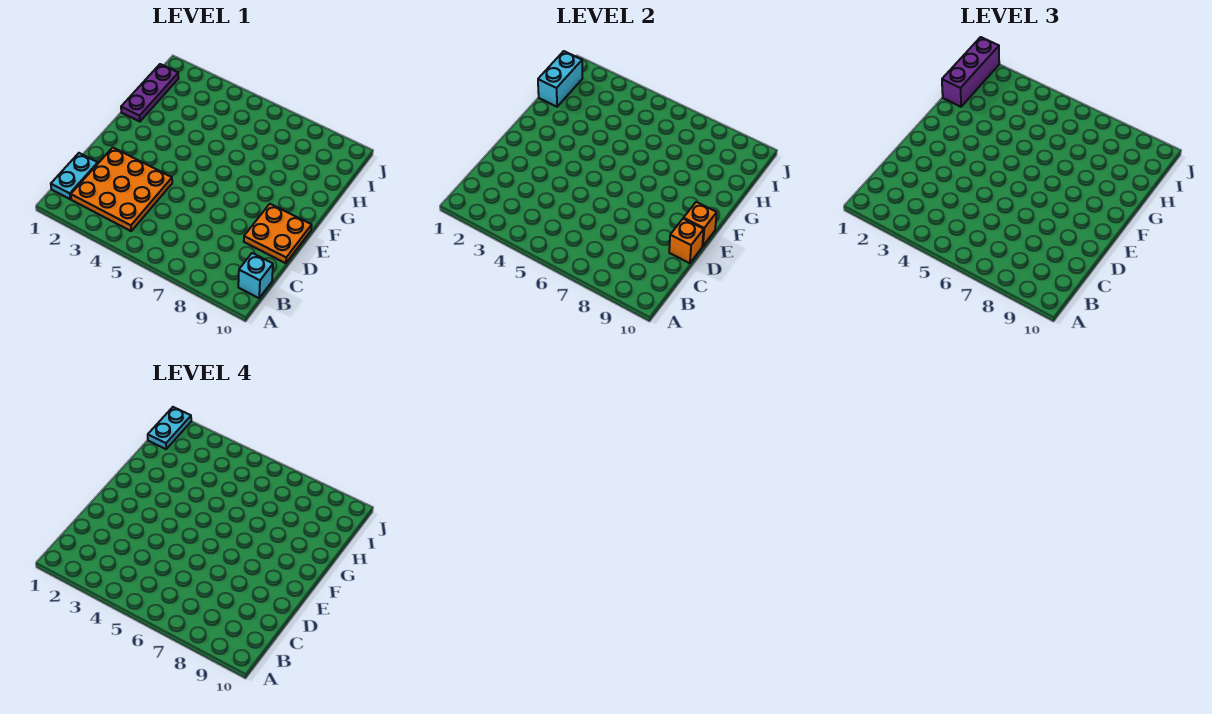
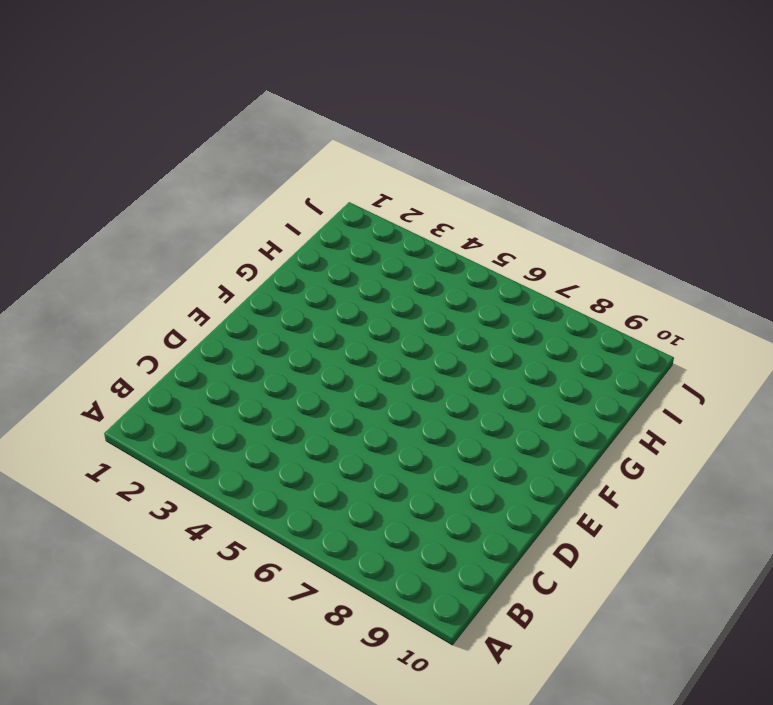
none -> cyan plate B1:C1 level 1
none -> orange plate B2:D4 level 1

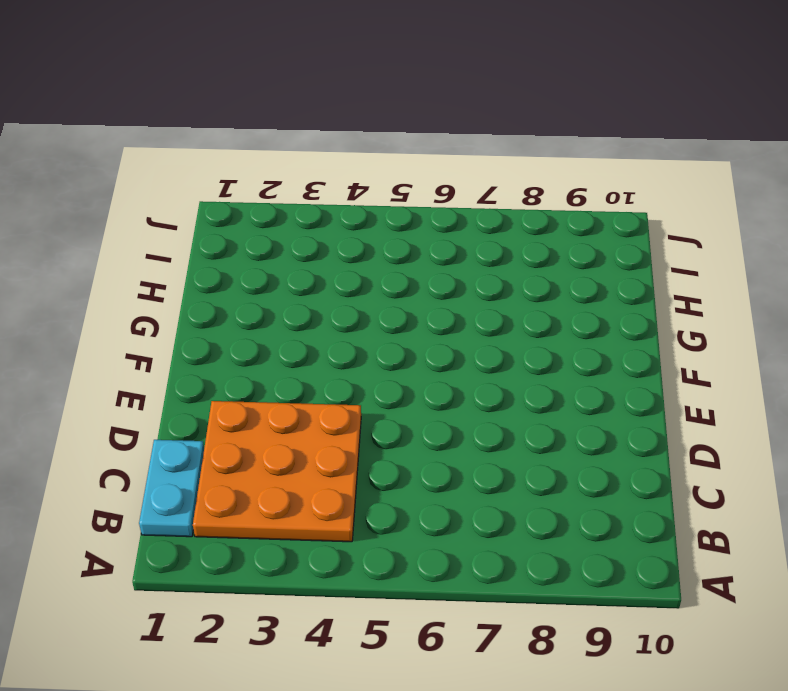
none -> cyan brick B10 level 1
none -> orange plate D9:E10 level 1

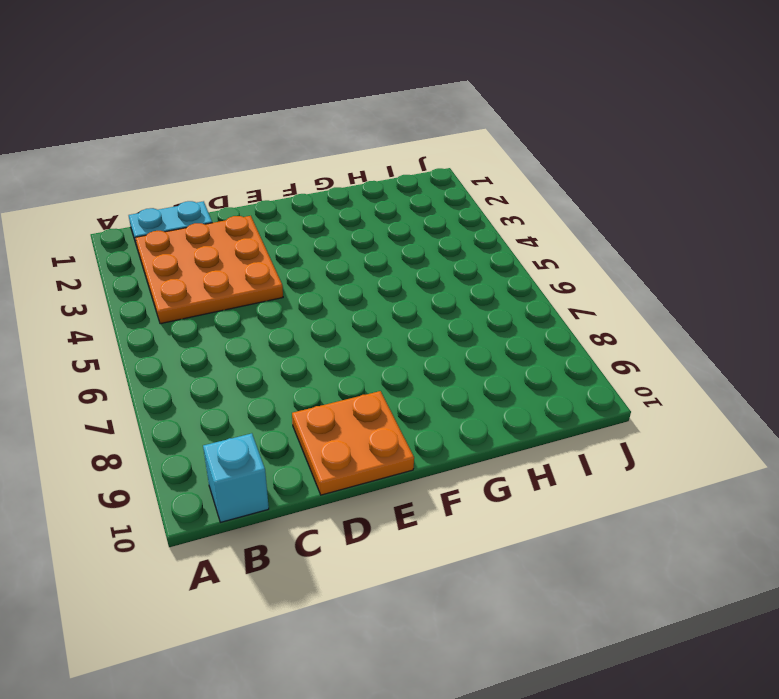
none -> purple plate G1:I1 level 1
none -> orange brick D10 level 2

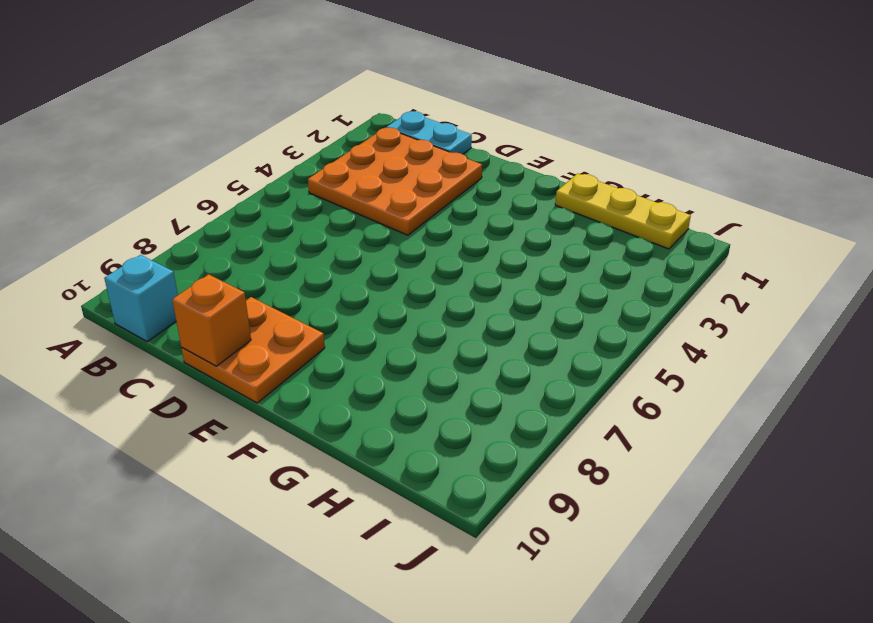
yellow plate G1:I1 level 1 -> purple plate G1:I1 level 1
none -> orange brick E10 level 2
none -> cyan brick H1:I1 level 2

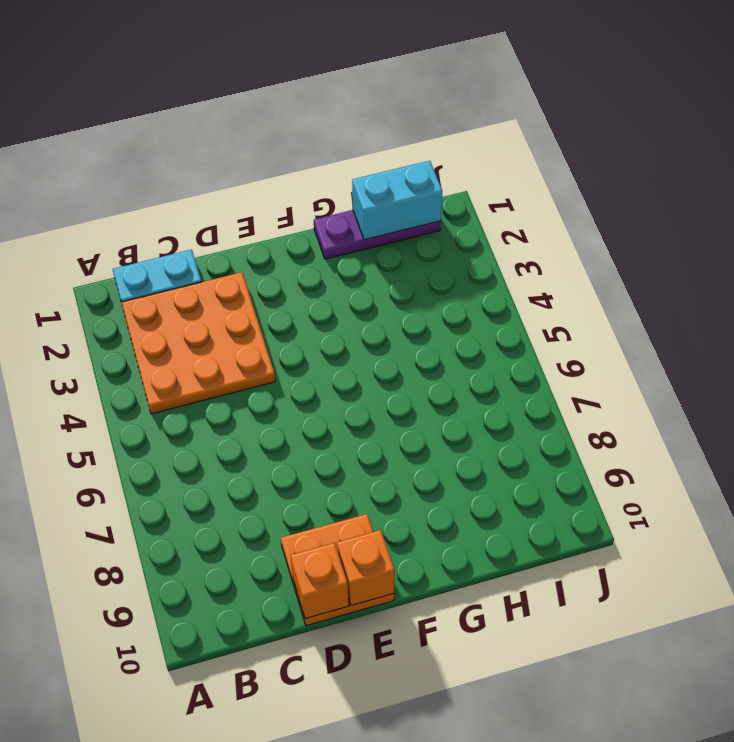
none -> cyan brick B10 level 1
none -> purple brick H1:J1 level 3

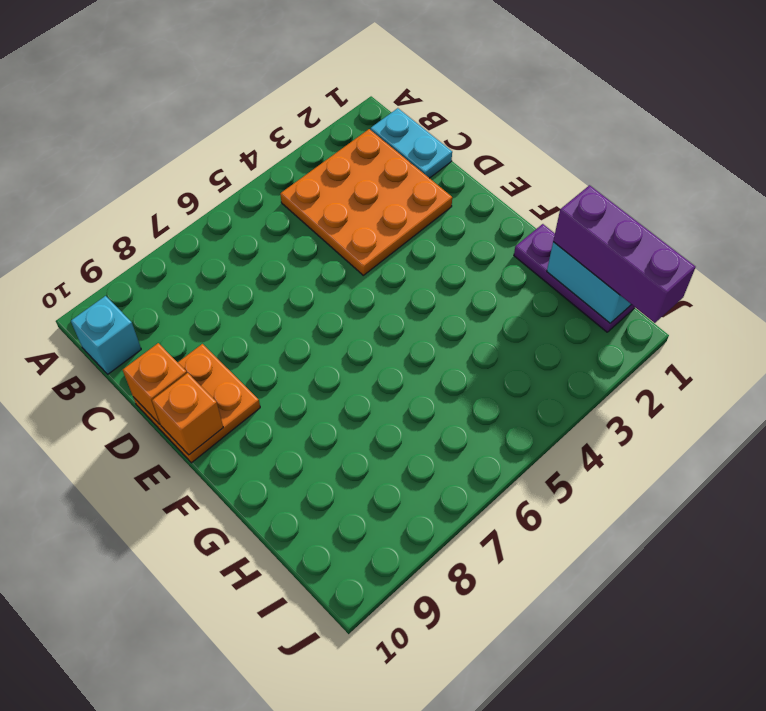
none -> cyan plate I1:J1 level 4

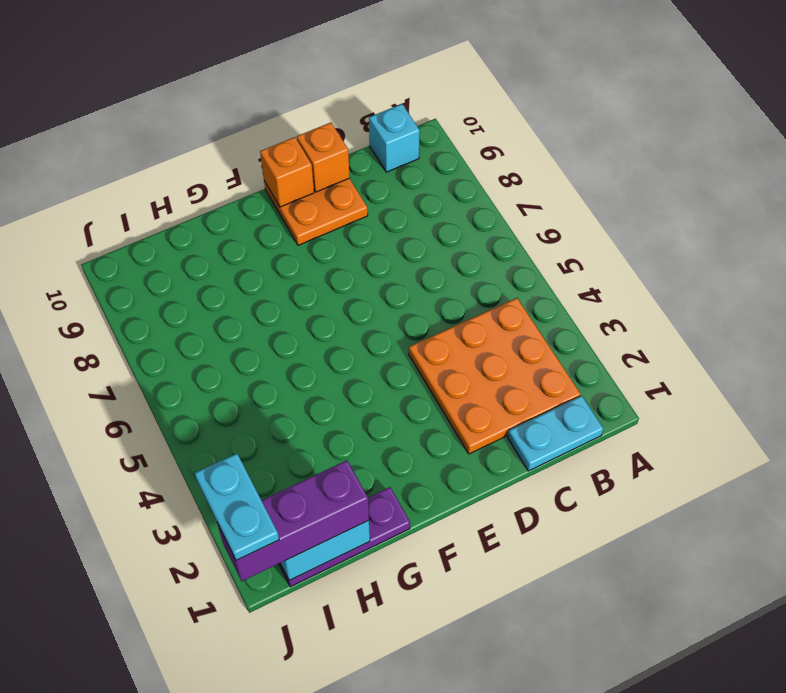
cyan plate J1:J2 level 4 -> cyan plate I1:J1 level 4

